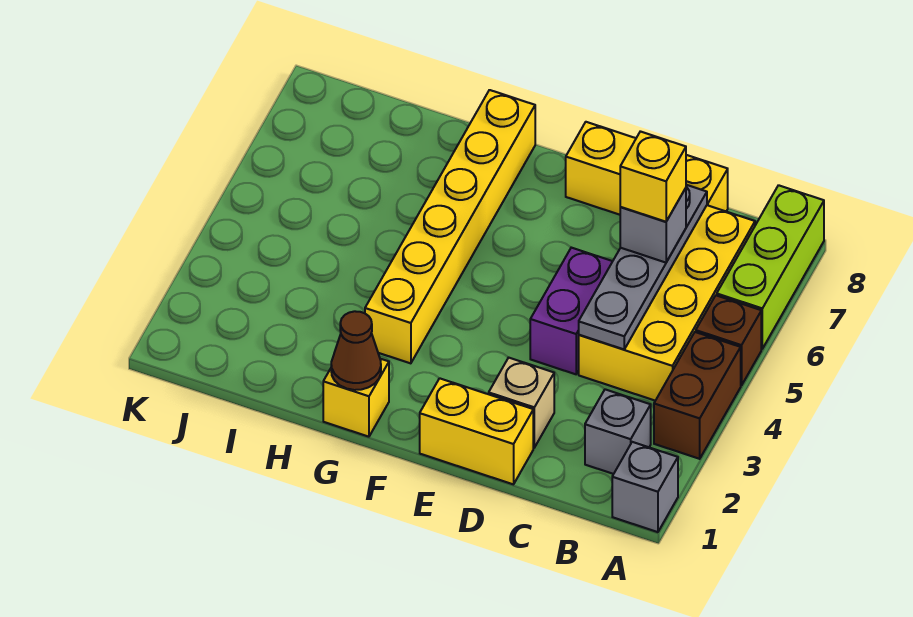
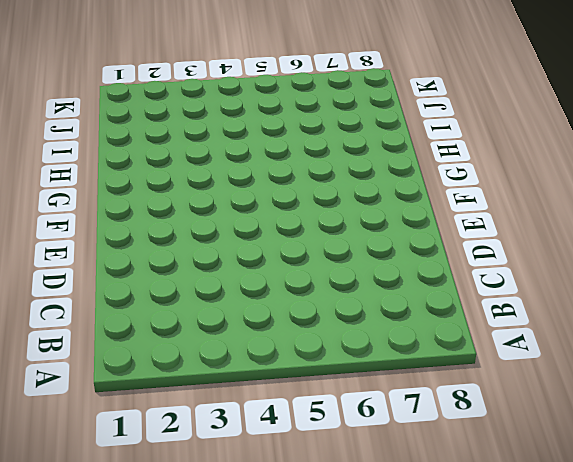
none -> grey brick A1 level 1
none -> brown brick A3:A4 level 1
none -> brown brick A5 level 1

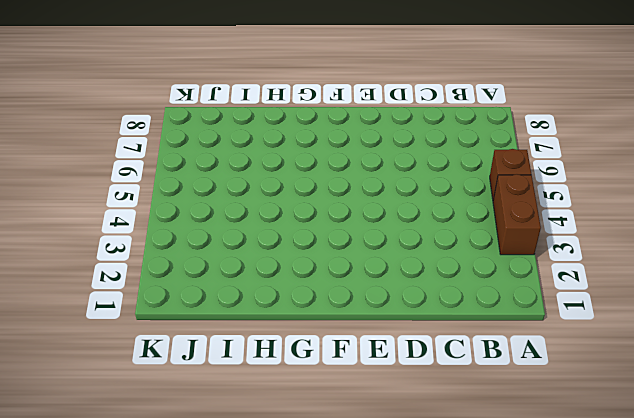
none -> grey brick A1 level 1
none -> lime brick A6:A8 level 1
none -> grey brick B2 level 1

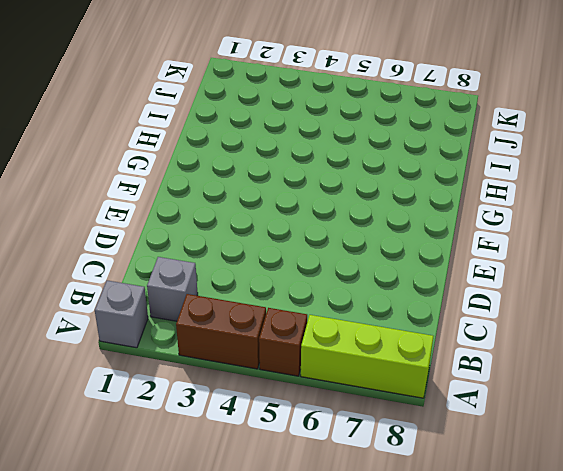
none -> yellow brick B4:C7 level 1
none -> yellow brick C8:E8 level 1
none -> yellow brick D1:E1 level 1

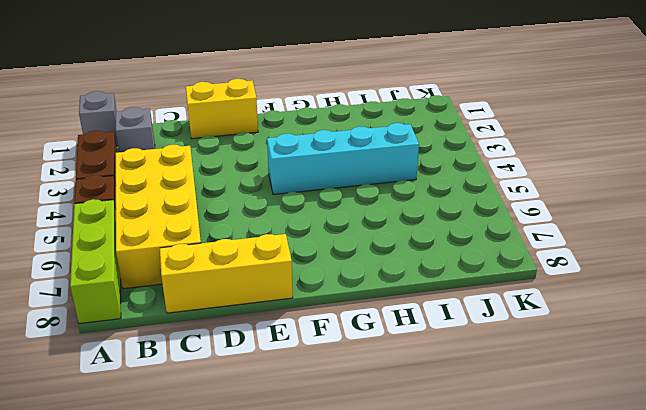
cyan brick F4:I4 level 1 -> yellow brick G3:G8 level 1
none -> tan brick D2 level 1
none -> purple brick D4:D5 level 1
none -> yellow brick G1 level 1

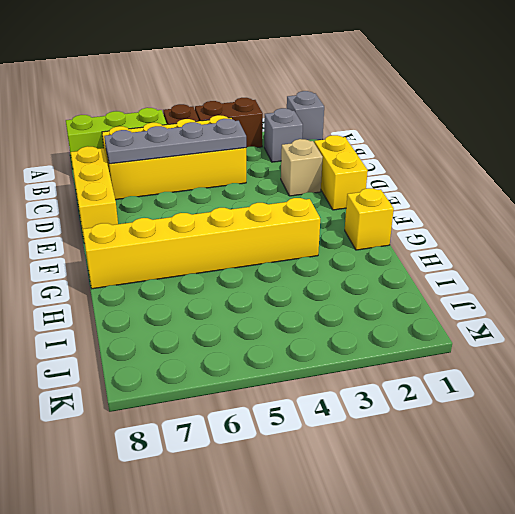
none -> purple brick D4:D5 level 1
none -> brown cone G1 level 2
none -> grey brick C6 level 3

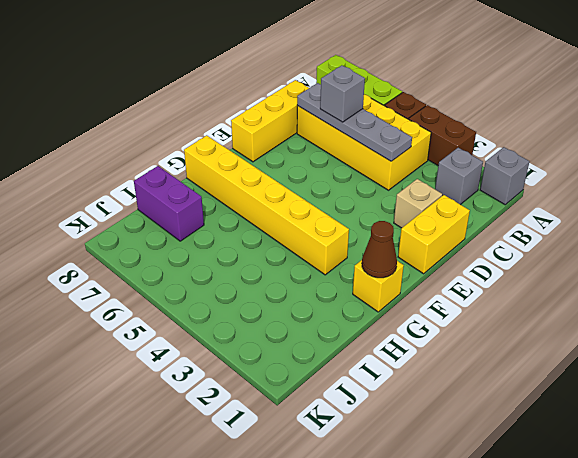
purple brick I7:I8 level 1 -> purple brick D4:D5 level 1
none -> yellow brick C6 level 4

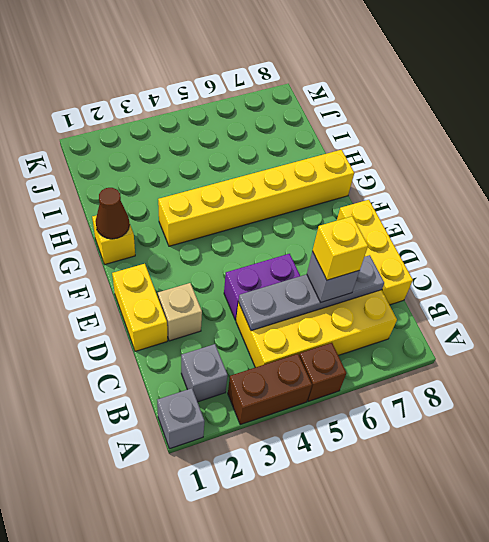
none -> lime brick A6:A8 level 1

